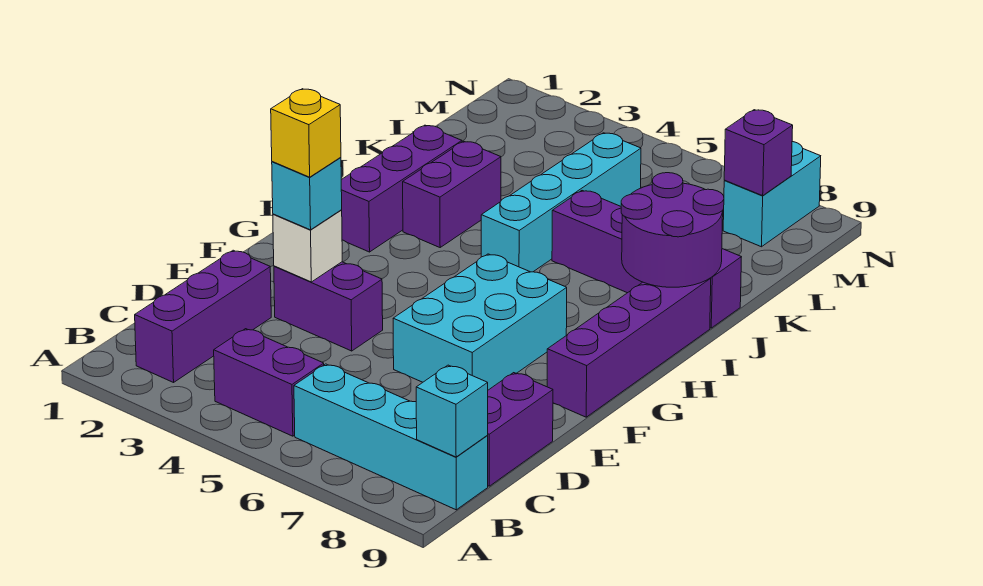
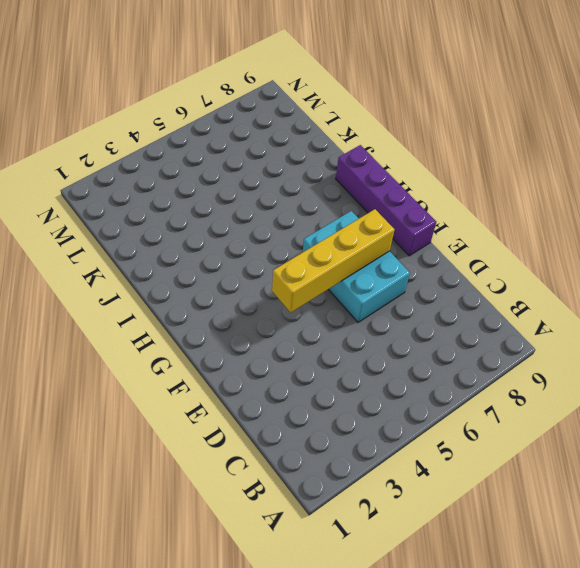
yellow brick F4:F7 level 2 -> none
none -> purple brick B2:D2 level 1
none -> purple brick B4:B5 level 1
none -> cyan brick B6:B9 level 1

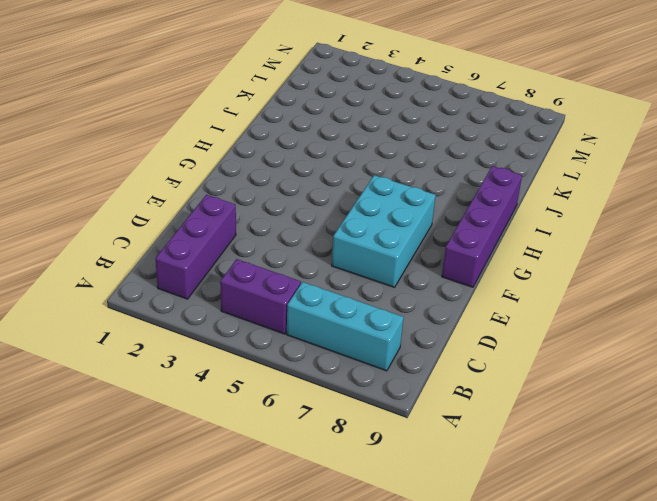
cyan brick B6:B8 level 1 -> cyan brick B6:B9 level 1
none -> purple brick C9:D9 level 1
none -> purple brick E3:E4 level 1
none -> purple brick H2:J2 level 1

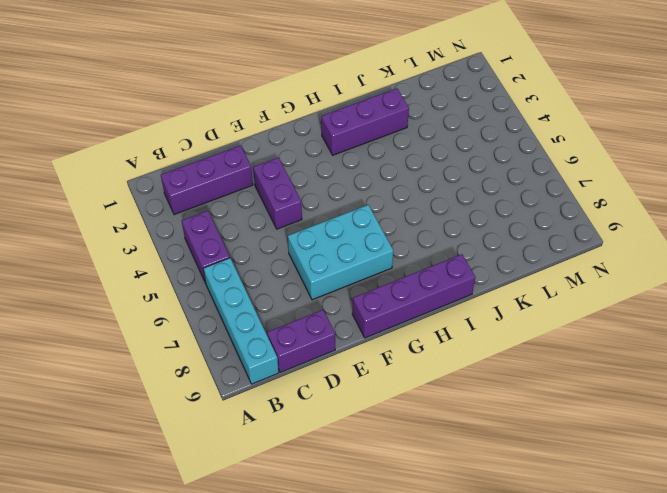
none -> purple brick I3:J3 level 1
none -> cyan brick I5:L5 level 1
none -> purple brick J6:J9 level 1

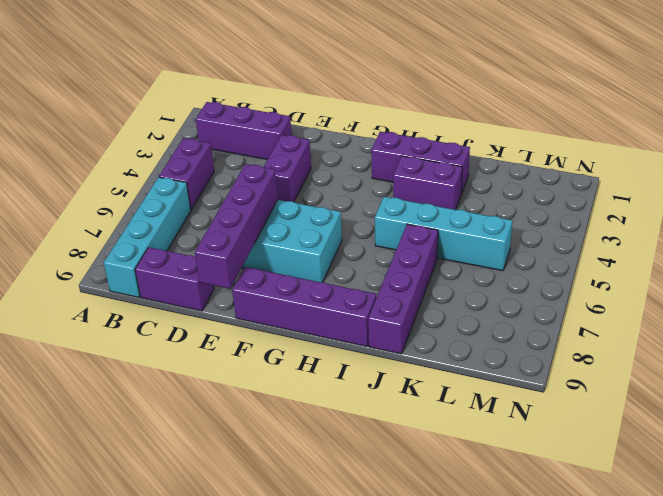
purple brick E6:E9 level 2 -> none
none -> cyan brick M8:N8 level 1
none -> cyan brick B9 level 2
none -> white brick E3 level 2

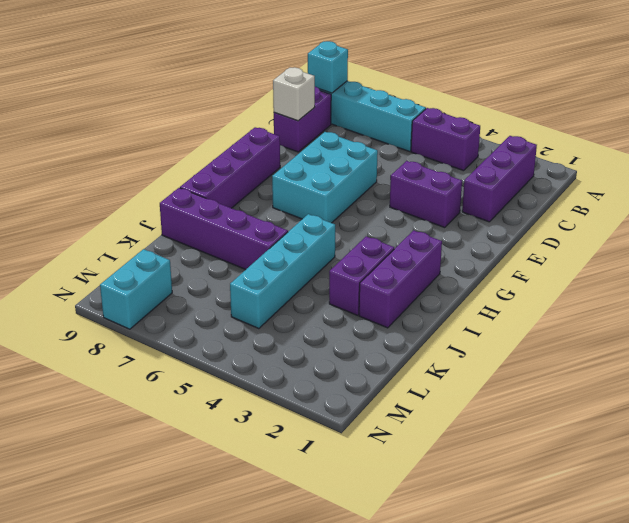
white brick D9 level 2 -> white brick E3 level 2
none -> purple round brick I8:J9 level 2
none -> purple brick M8 level 2
none -> cyan brick E3 level 3

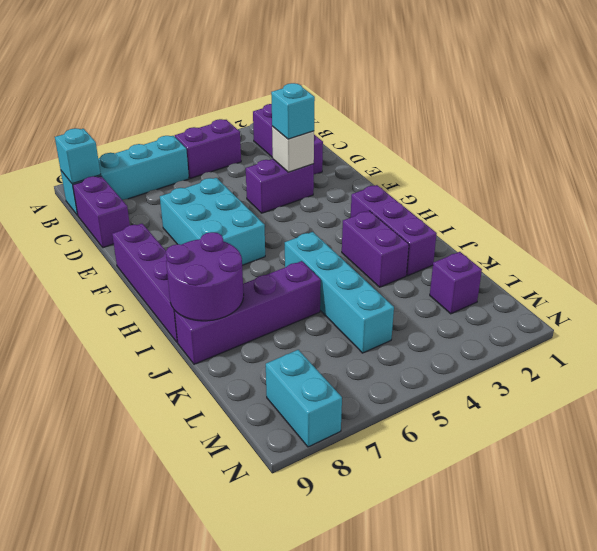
purple brick L2 level 1 -> purple brick M8 level 2
none -> yellow brick E3 level 4

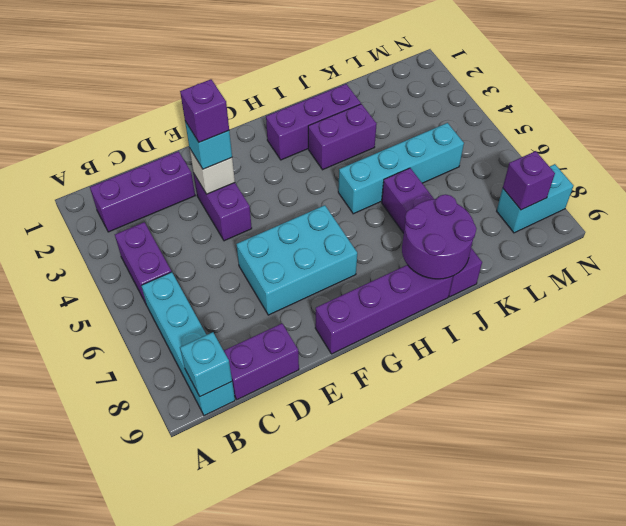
purple brick E3 level 4 -> yellow brick E3 level 4

